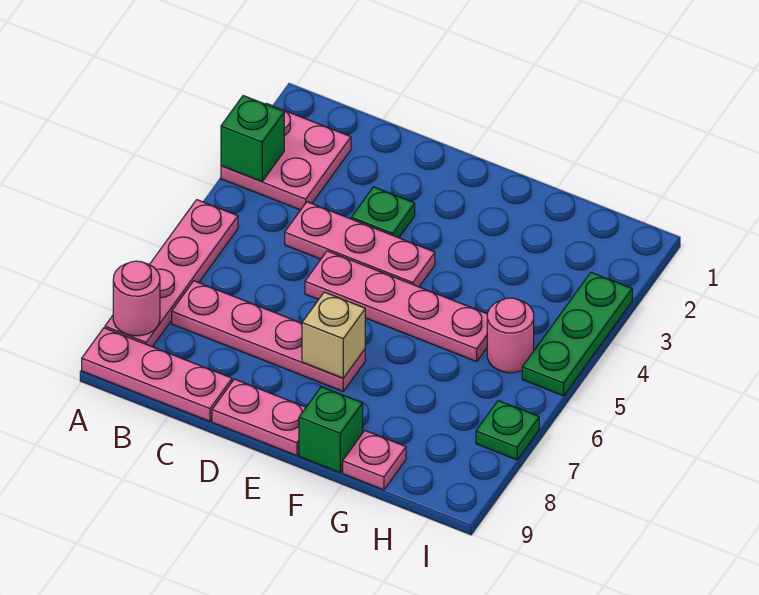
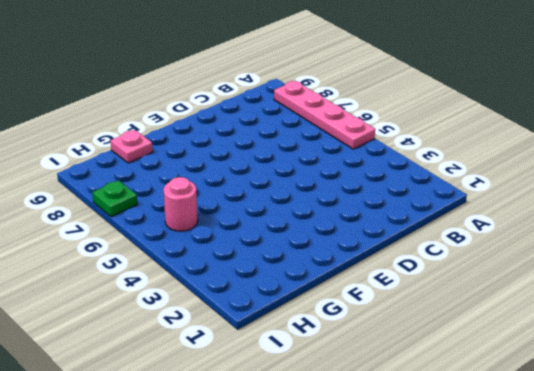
none -> pink plate A2:B3 level 1
none -> pink plate A9:C9 level 1
none -> pink plate B7:E7 level 1

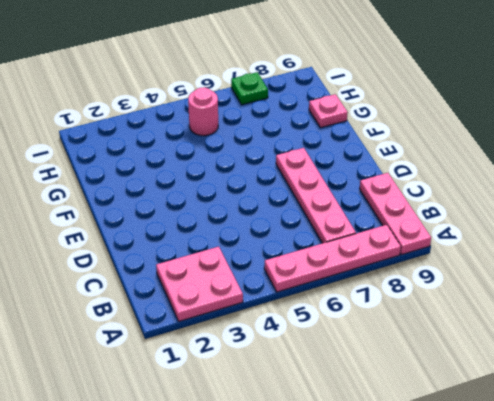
none -> pink plate C4:E4 level 1
none -> green plate D3 level 1
none -> pink plate D5:G5 level 1

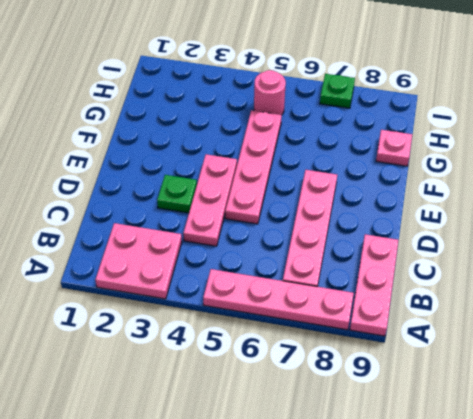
none -> pink plate D9:E9 level 1
none -> green brick F9 level 1
none -> green plate I3:I5 level 1

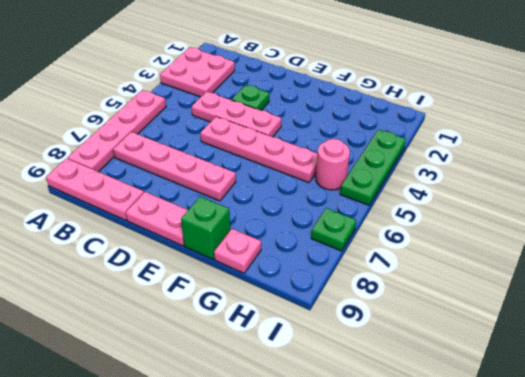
none -> green brick A3 level 2
none -> pink round brick A8 level 2
none -> tan brick E7 level 2

